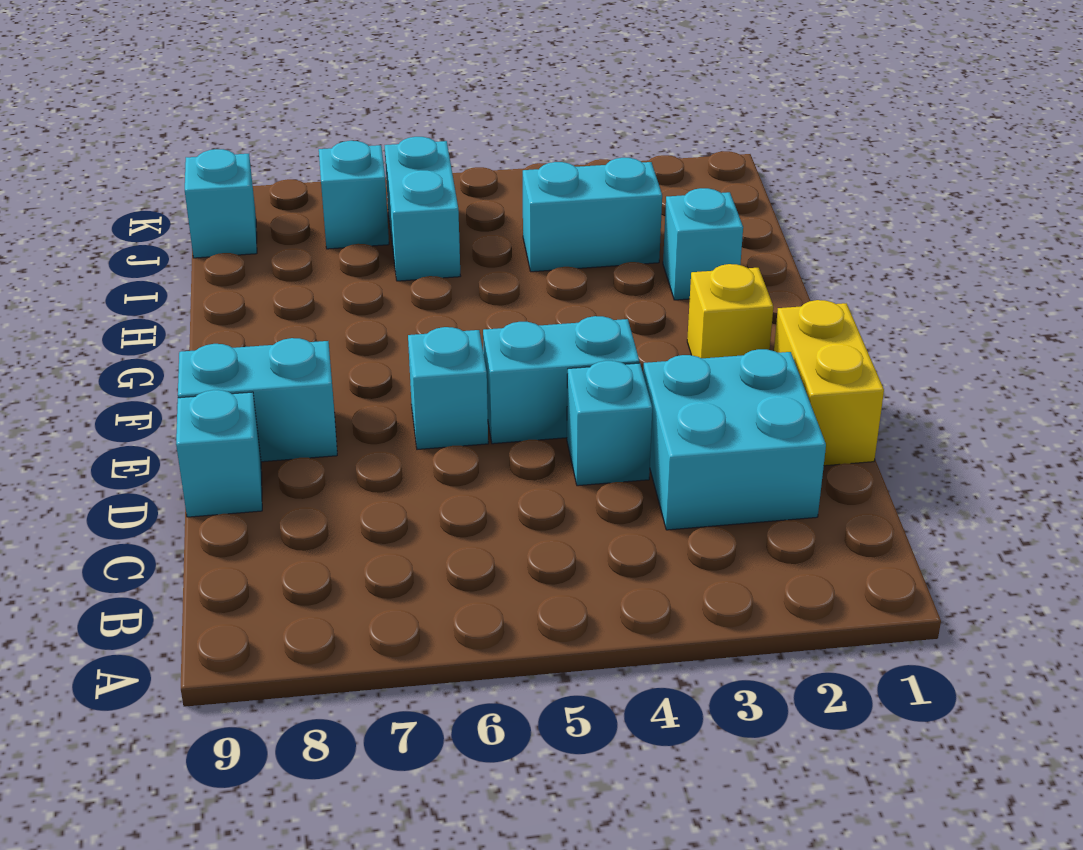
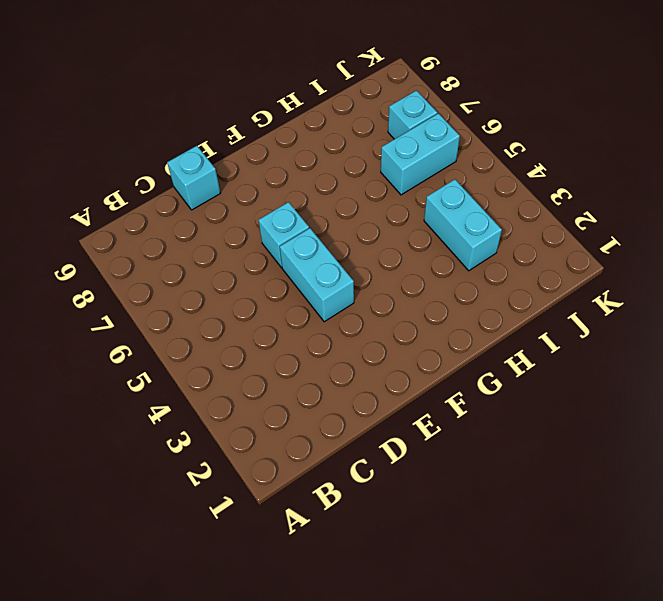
none -> cyan brick C2:D3 level 1
none -> yellow brick D1:E1 level 1
none -> cyan brick D4 level 1

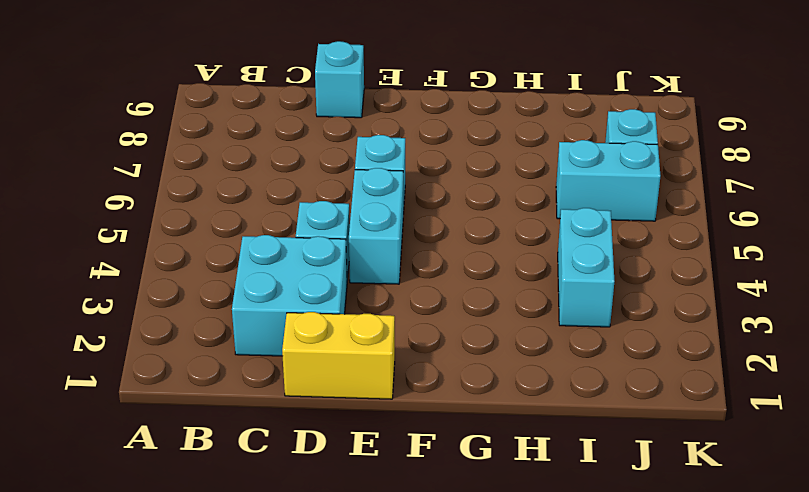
none -> cyan brick E8:E9 level 1
none -> yellow brick F2 level 1
none -> cyan brick H2 level 1

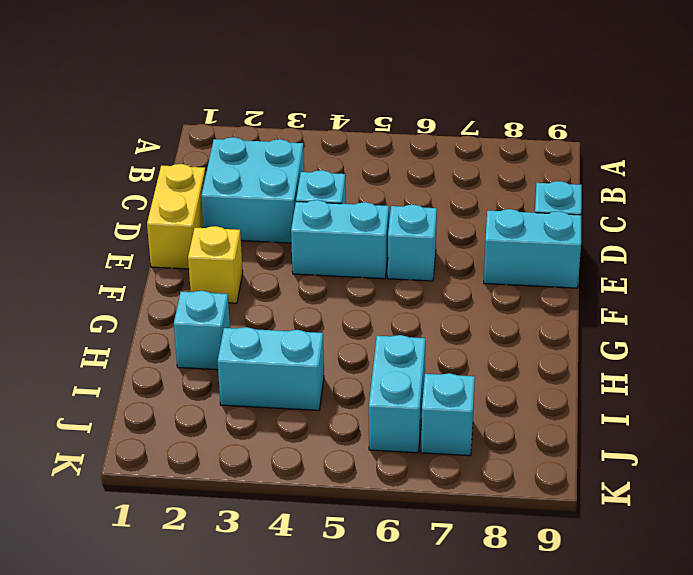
none -> cyan brick J9 level 1

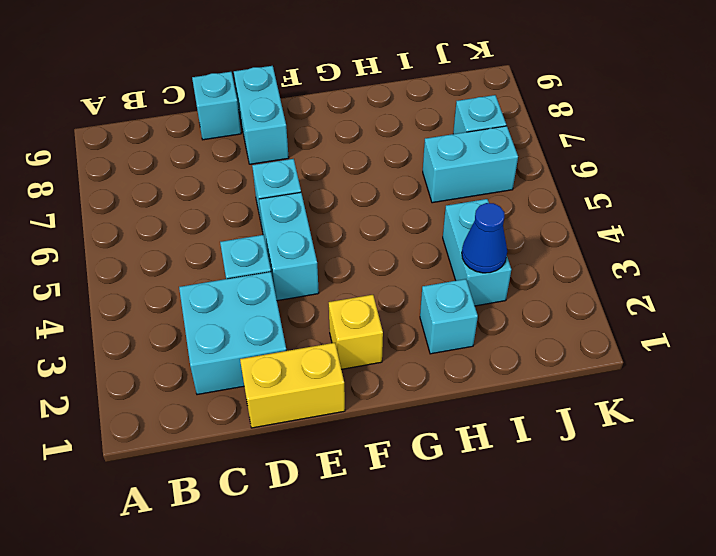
blue cone I3 level 2 -> none
none -> cyan brick J9 level 1

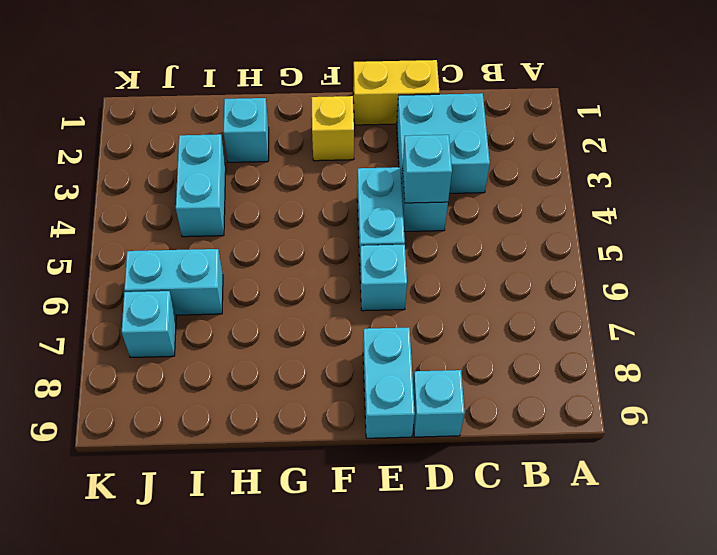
cyan brick D4 level 2 -> cyan brick J9 level 1

